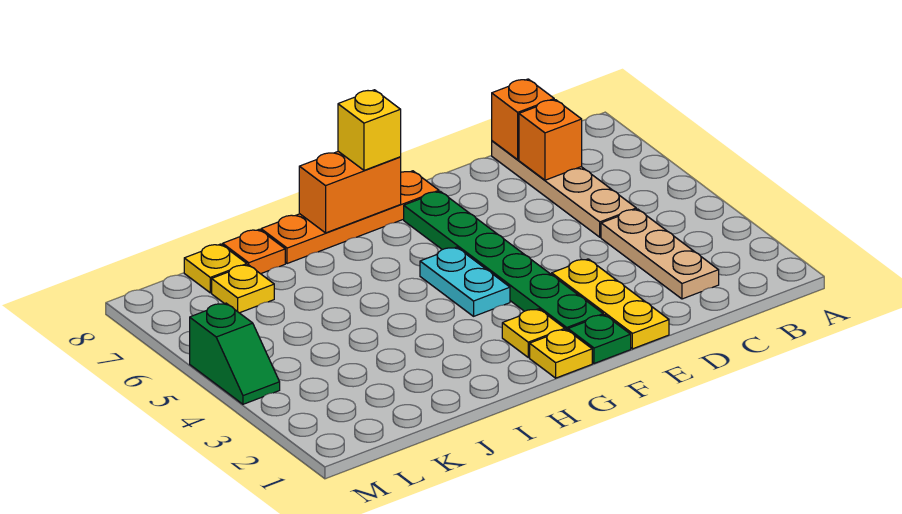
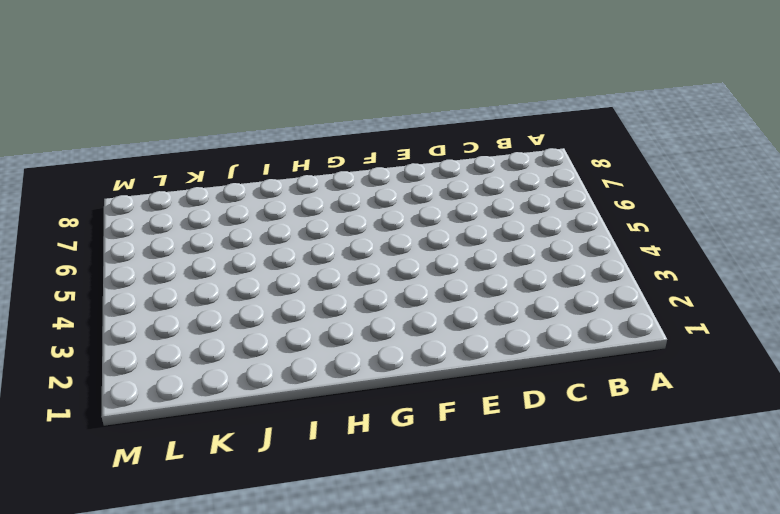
none -> tan plate C2:C4 level 1
none -> tan plate C5:C8 level 1
none -> yellow plate E1:E3 level 1

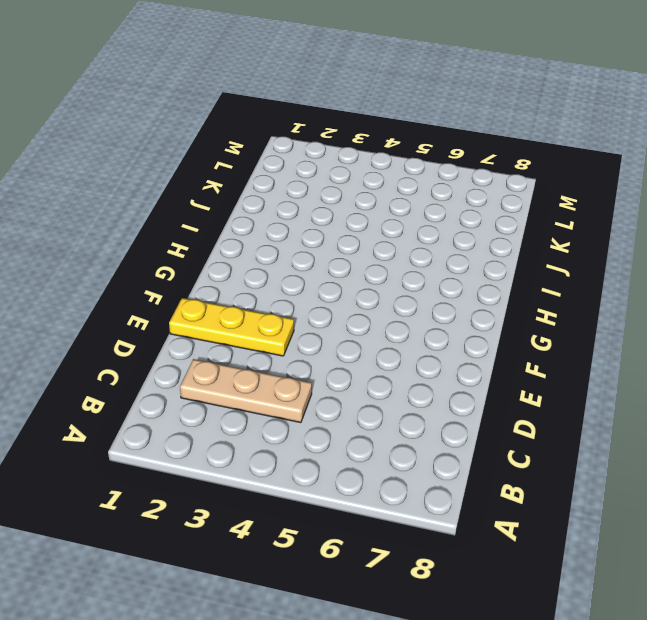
none -> tan plate C5:C8 level 1
none -> green plate F1 level 1
none -> green plate F2:F7 level 1

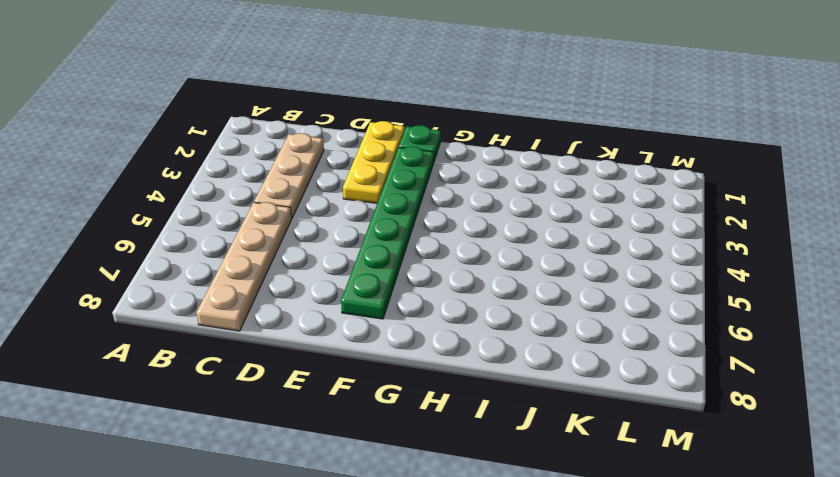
none -> orange plate F8:I8 level 1
none -> yellow plate G1 level 1
none -> yellow plate G2 level 1

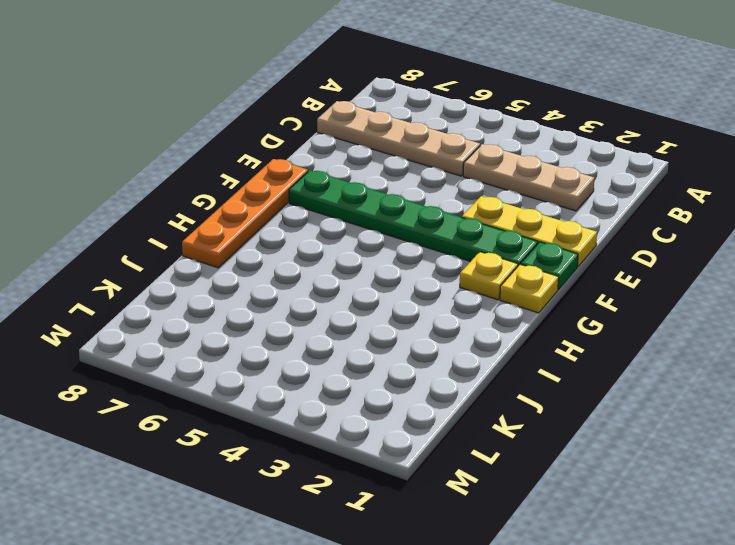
none -> cyan plate G4:G5 level 1
none -> orange plate J8 level 1
none -> yellow plate K7 level 1

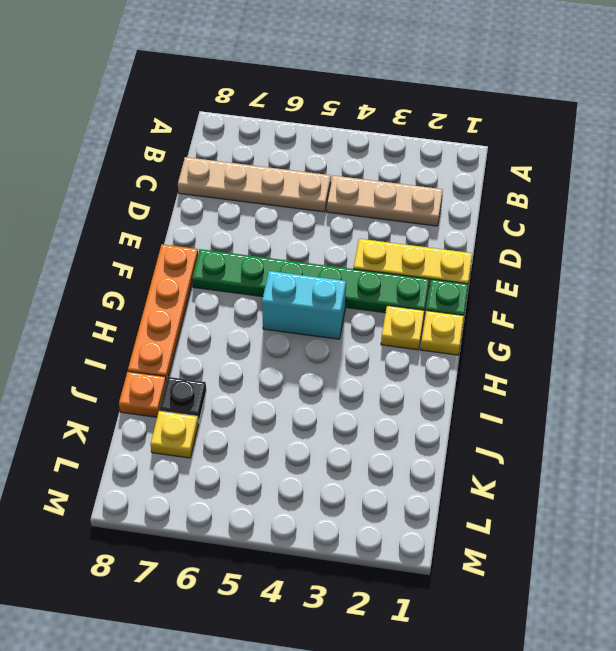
cyan brick G4:G5 level 1 -> cyan plate G4:G5 level 1
black plate J7 level 1 -> none
none -> yellow plate K8 level 1
none -> green slope M4:M5 level 1 top 5
none -> orange brick C7 level 2

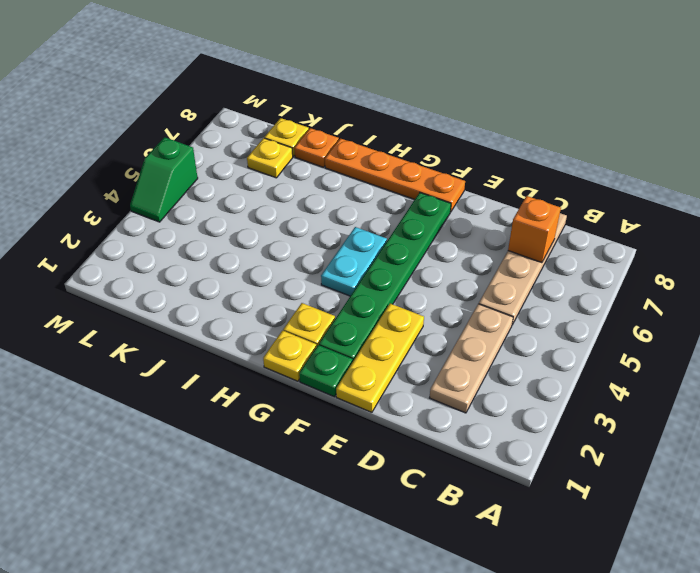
none -> orange brick C8 level 2
none -> orange brick G8:H8 level 2
none -> yellow brick G8 level 3

